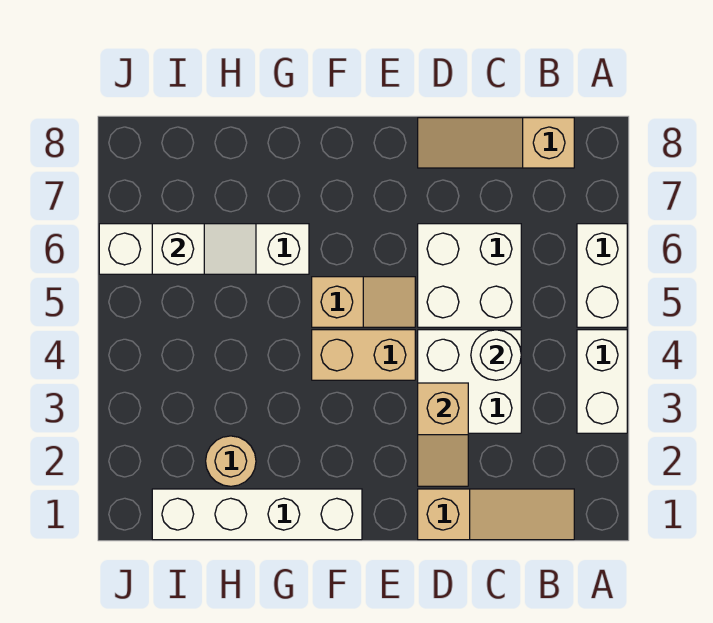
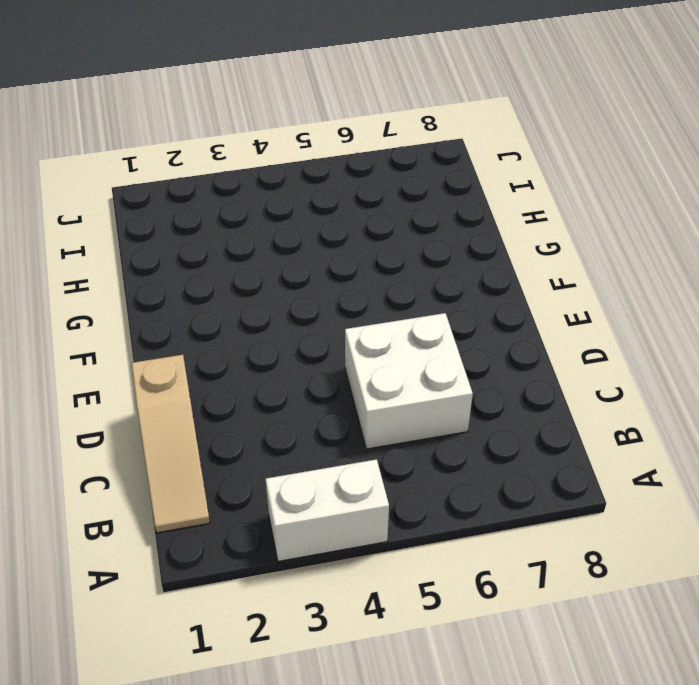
none -> white brick A5:A6 level 1
none -> tan slope B8:D8 level 1 top B
none -> white brick C3:D4 level 1

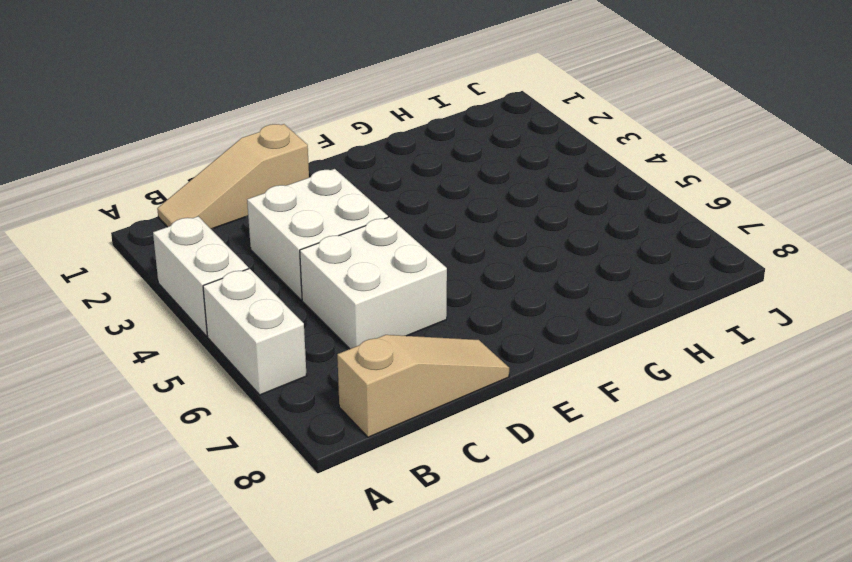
none -> tan brick E4:F4 level 1
none -> tan slope E5:F5 level 1 top F
none -> white brick F1:I1 level 1

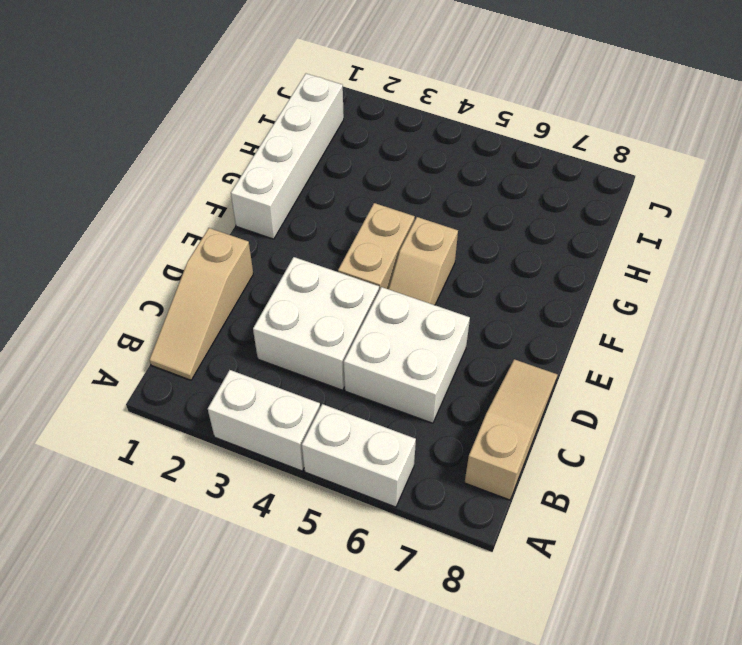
none -> white brick G6:J6 level 1
none -> tan round brick H2 level 1
none -> white round brick C4 level 2

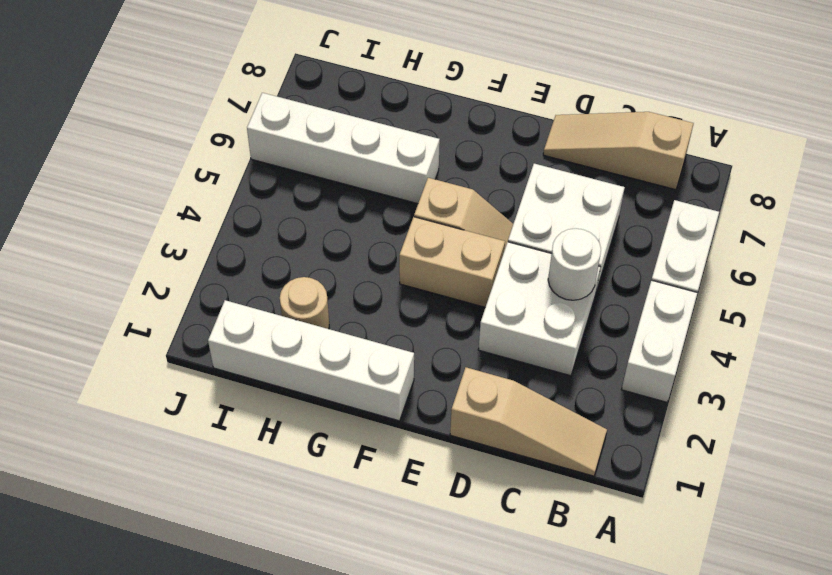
none -> tan slope D2:D3 level 2 top 3
none -> white slope H6:I6 level 2 top I

